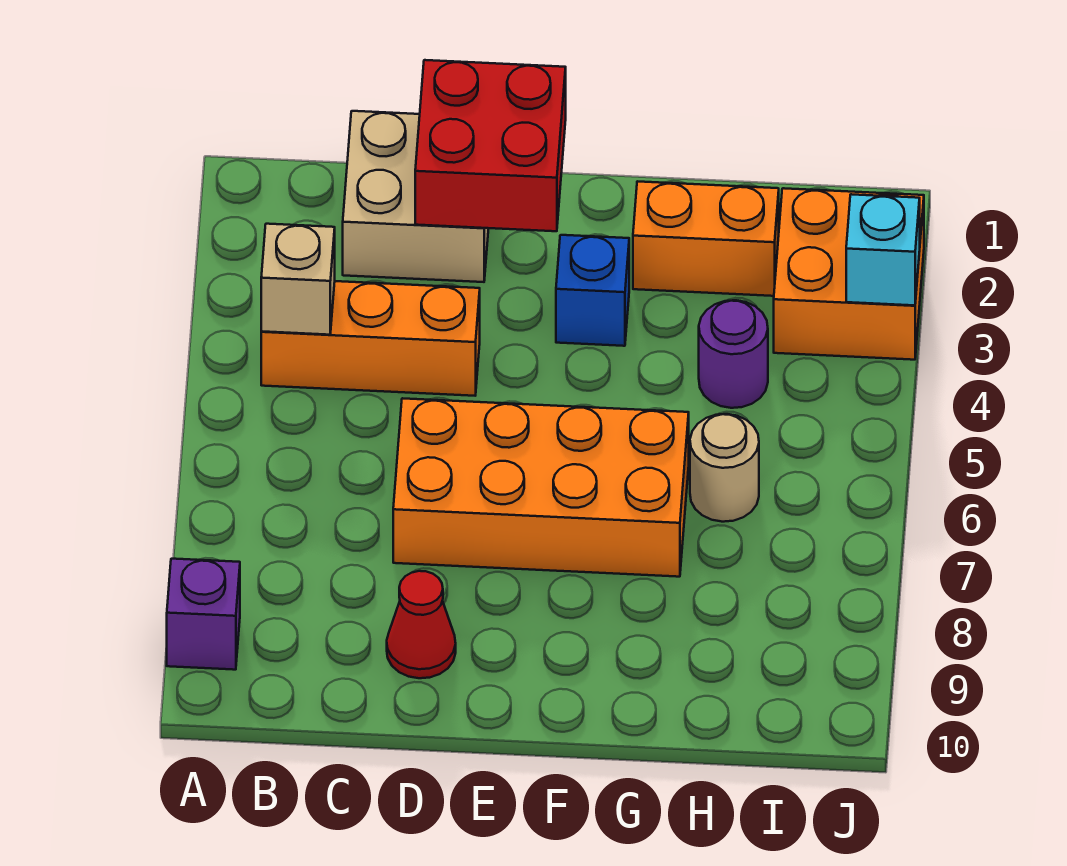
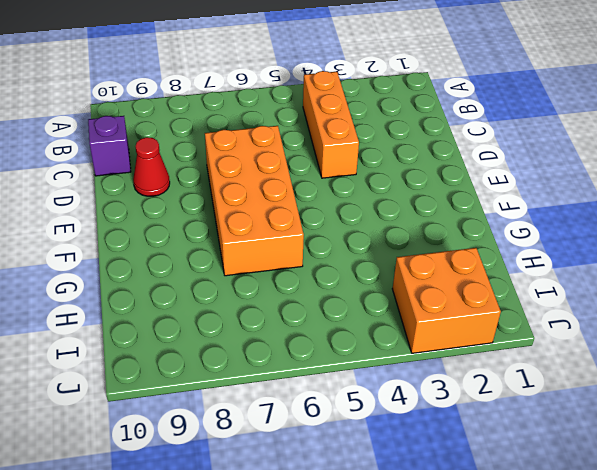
purple brick C10 level 1 -> purple brick A9 level 1
none -> tan brick C1:D2 level 1
none -> blue brick F3 level 1
none -> orange brick G2:H2 level 1

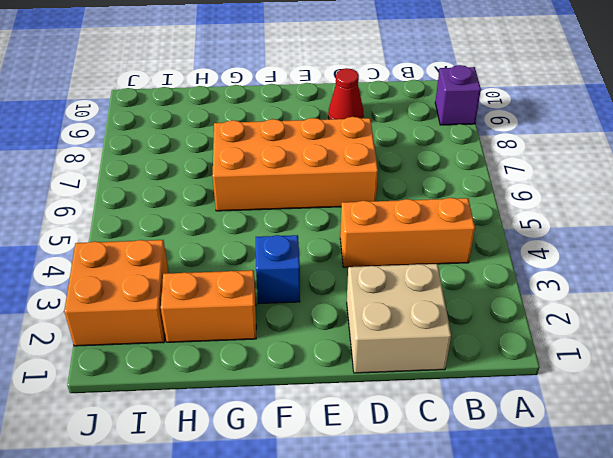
none -> purple round brick H4 level 1
none -> tan round brick H6 level 1
none -> tan brick B4 level 2

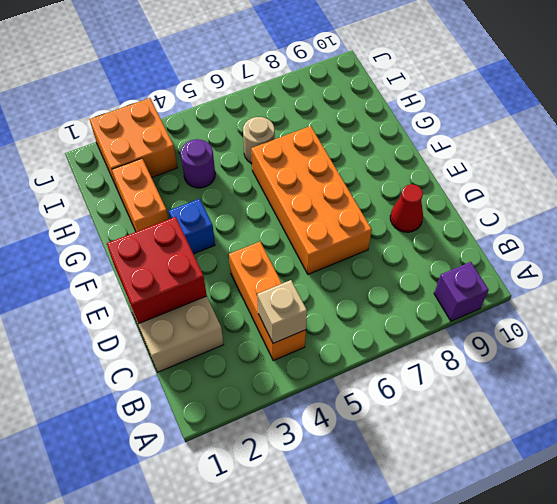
none -> cyan brick J3 level 2

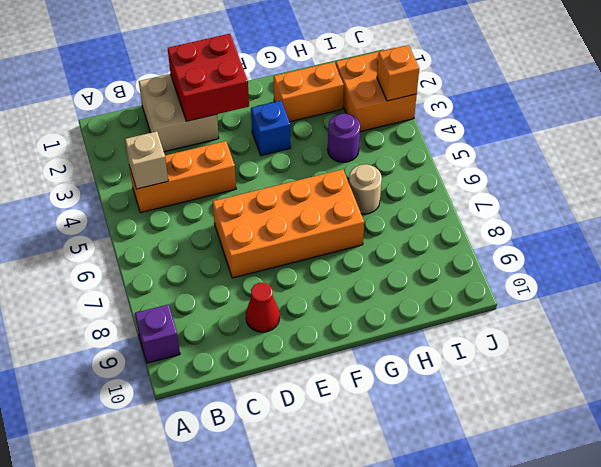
orange brick J3 level 2 -> cyan brick J3 level 2

